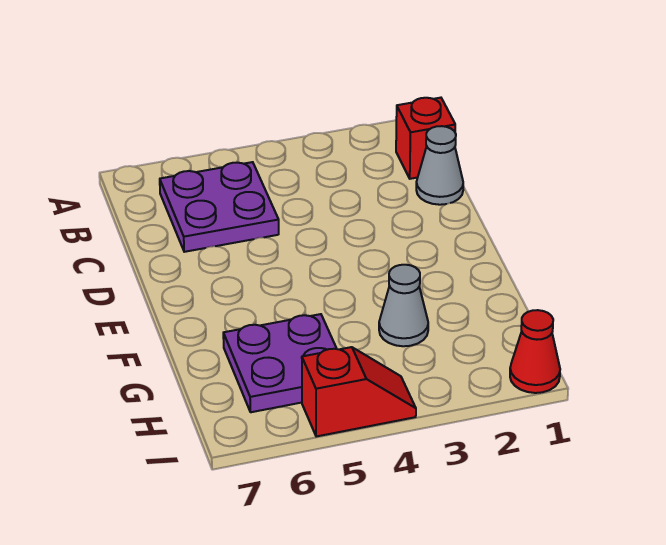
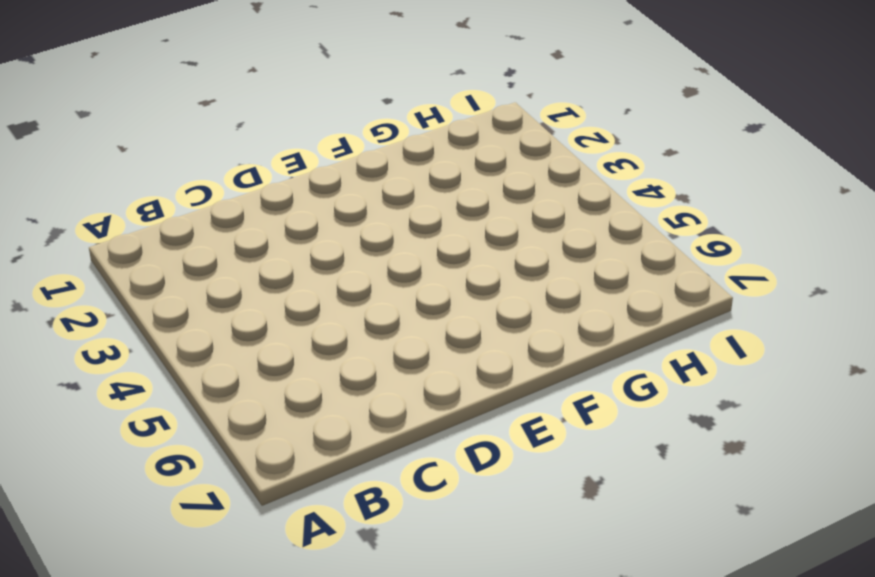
none -> red brick B1 level 1
none -> purple plate B5:C6 level 1

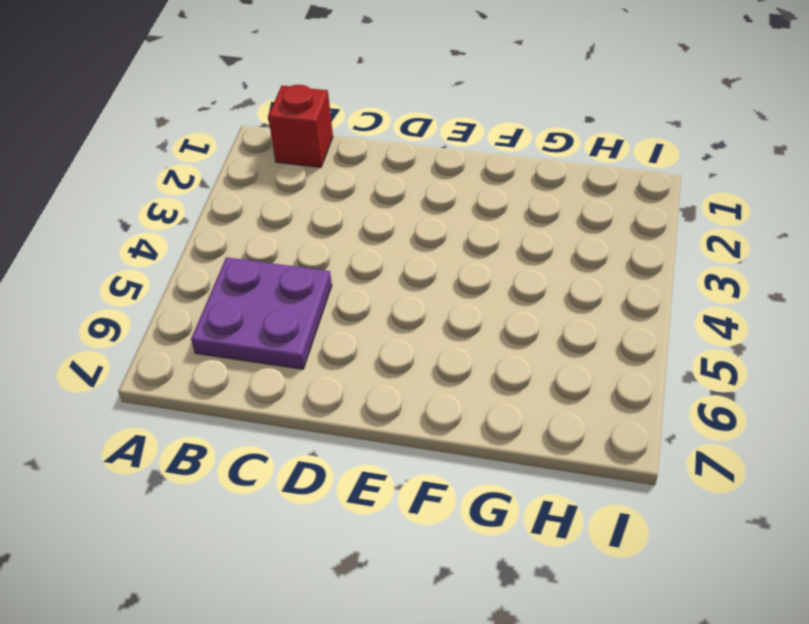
none -> grey cone C1 level 1
none -> grey cone G3 level 1

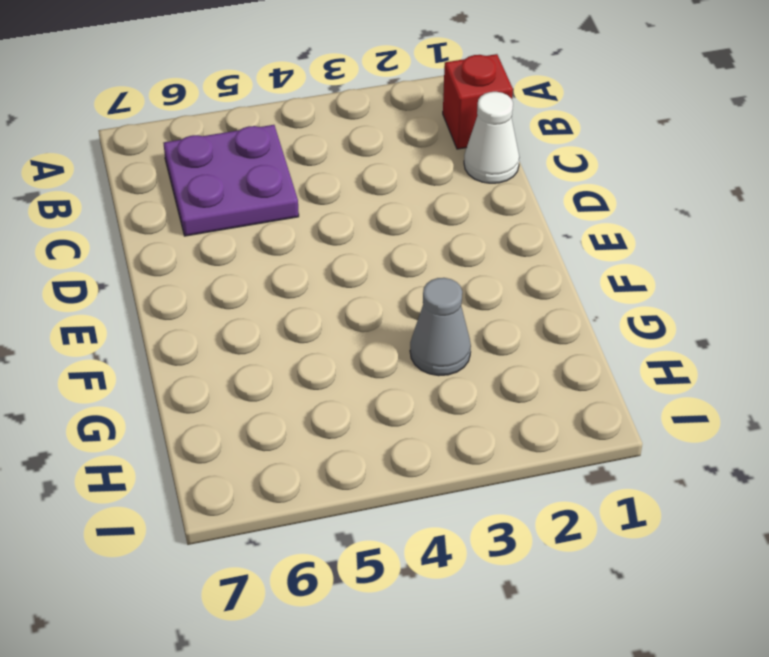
white cone C1 level 1 -> grey cone C1 level 1
none -> purple plate G5:H6 level 1
none -> red cone I1 level 1

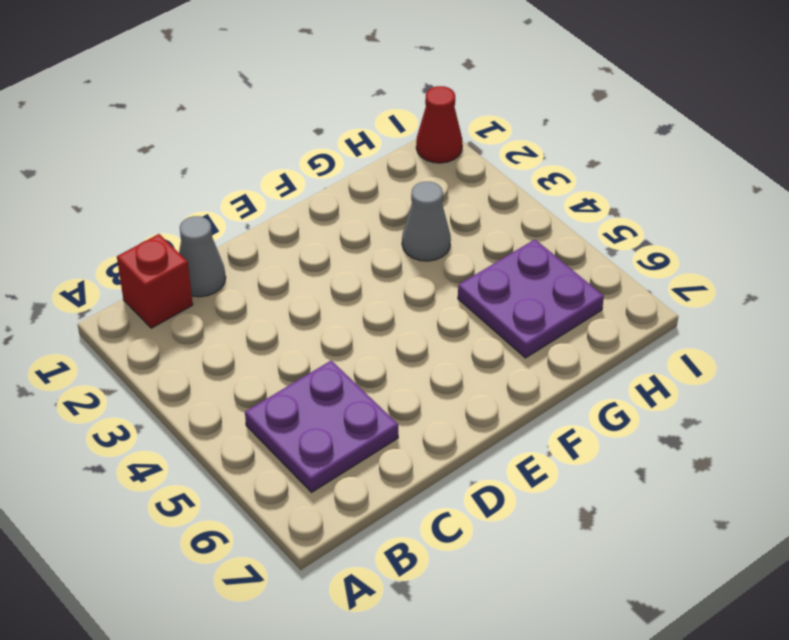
none -> red slope I4:I5 level 1 top 5

